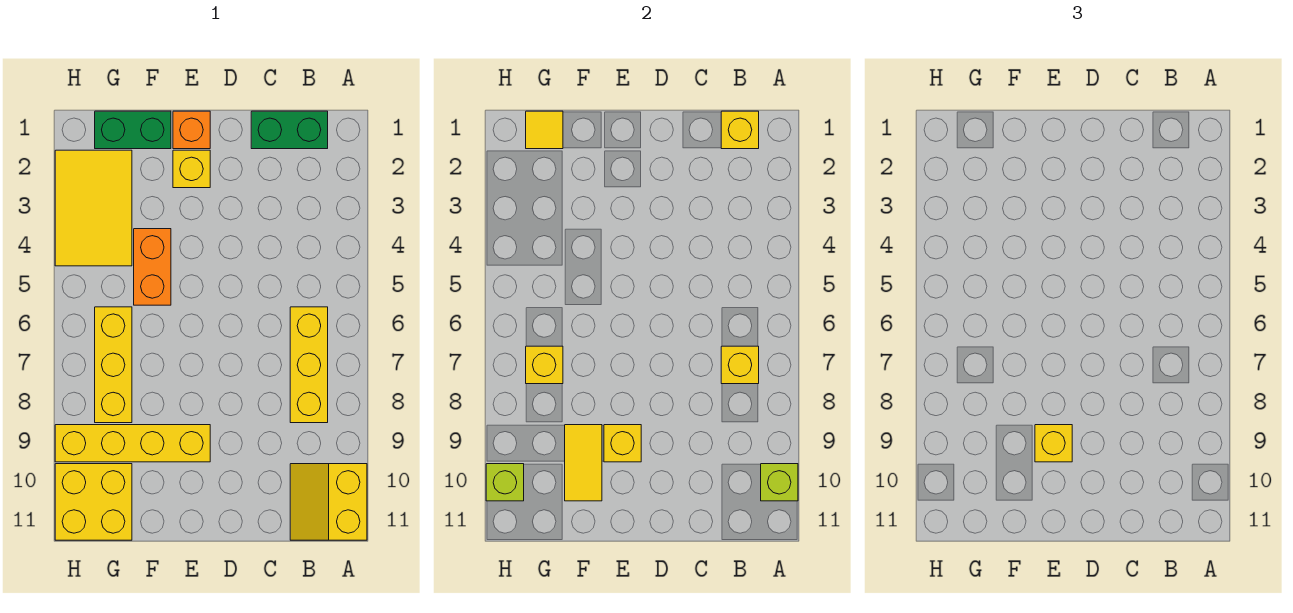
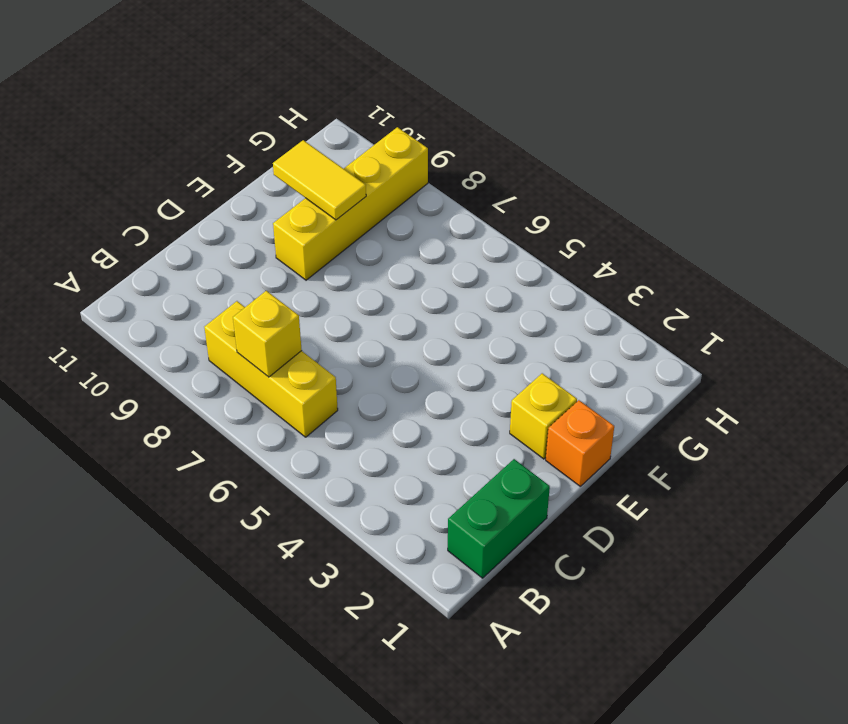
none -> yellow slope A10:B11 level 1 top A
none -> green brick F1:G1 level 1
none -> orange brick F4:F5 level 1

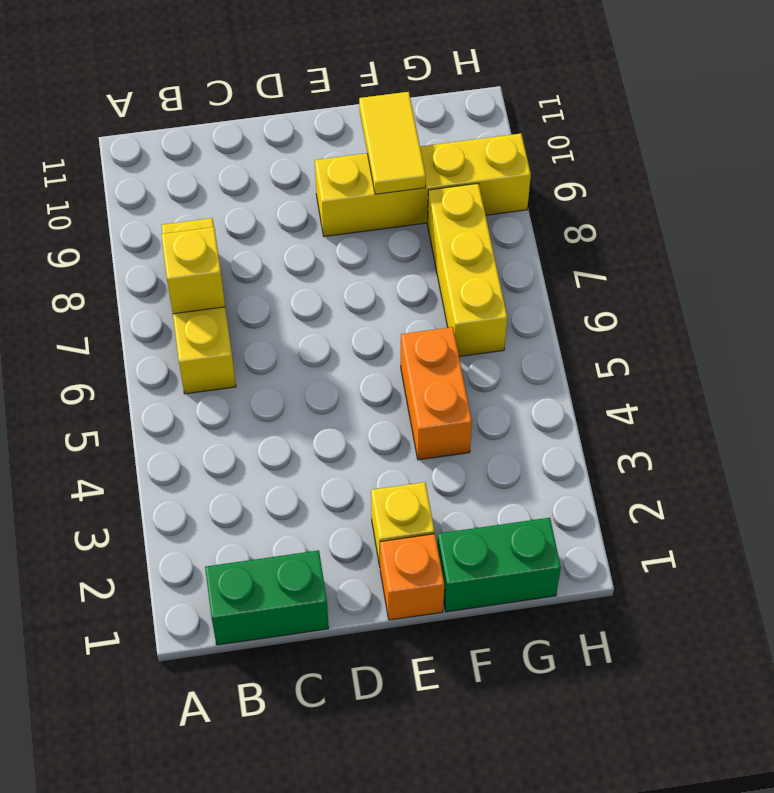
none -> yellow slope A10:B11 level 1 top A
none -> yellow tile G2:H4 level 1
none -> yellow brick G10:H11 level 1

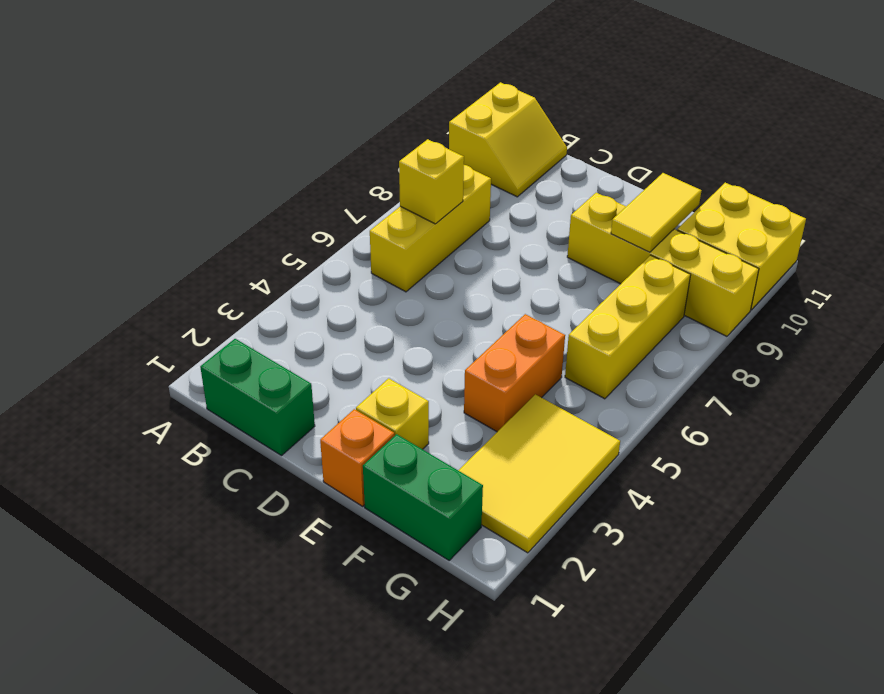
none -> lime brick A10 level 2
none -> yellow brick B1 level 2
none -> yellow brick E9 level 2

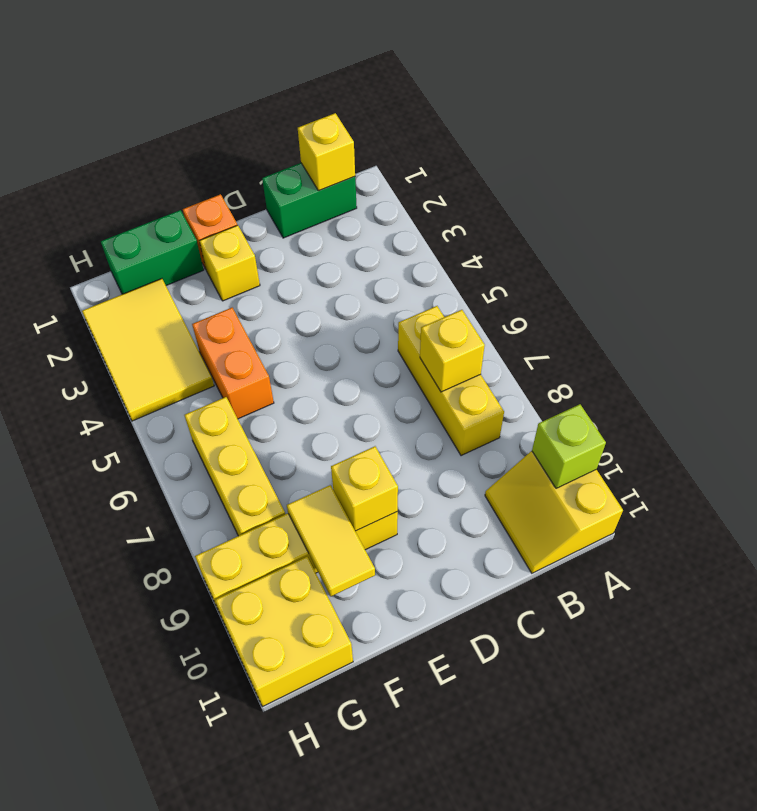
none -> yellow tile G1 level 2
none -> yellow brick G7 level 2
none -> lime brick H10 level 2

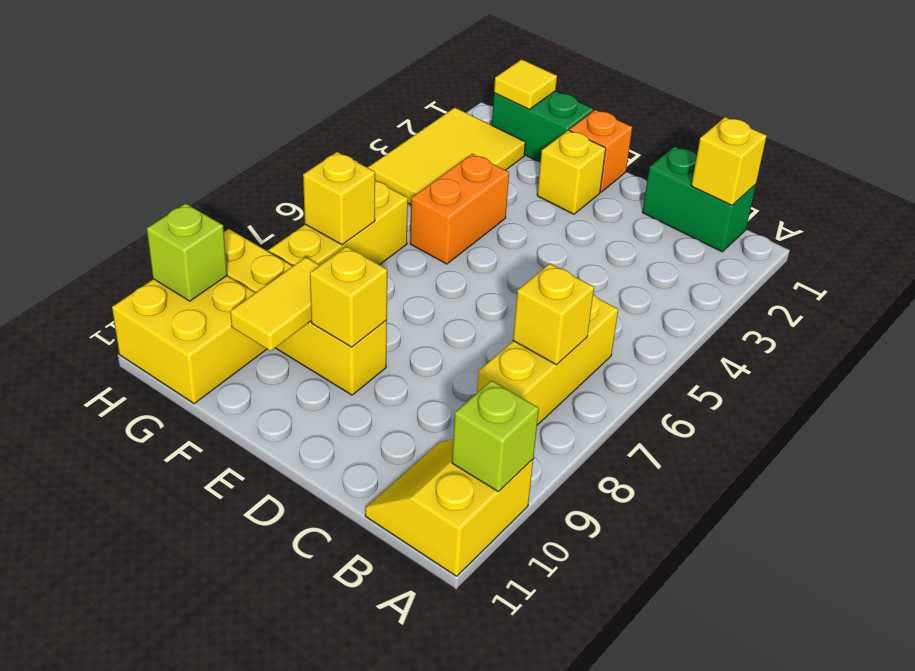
none -> yellow brick E9 level 3

